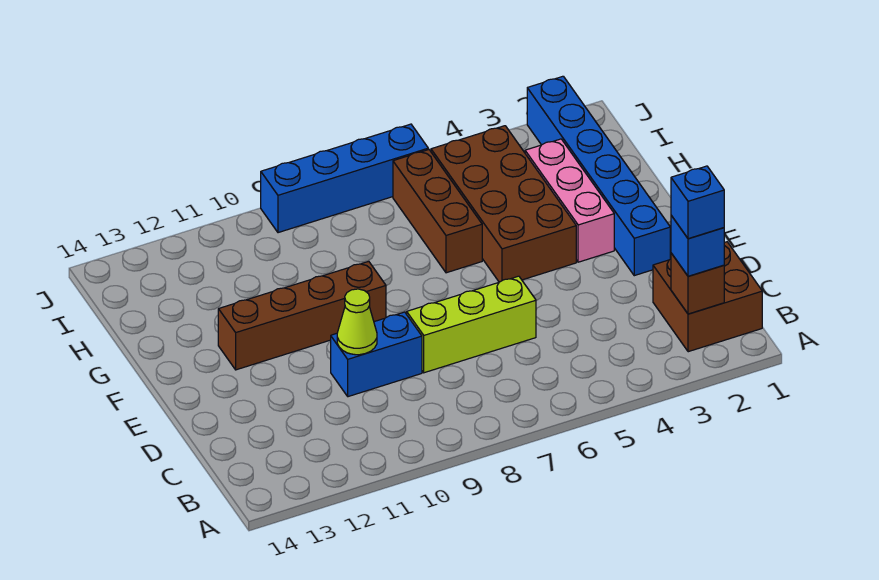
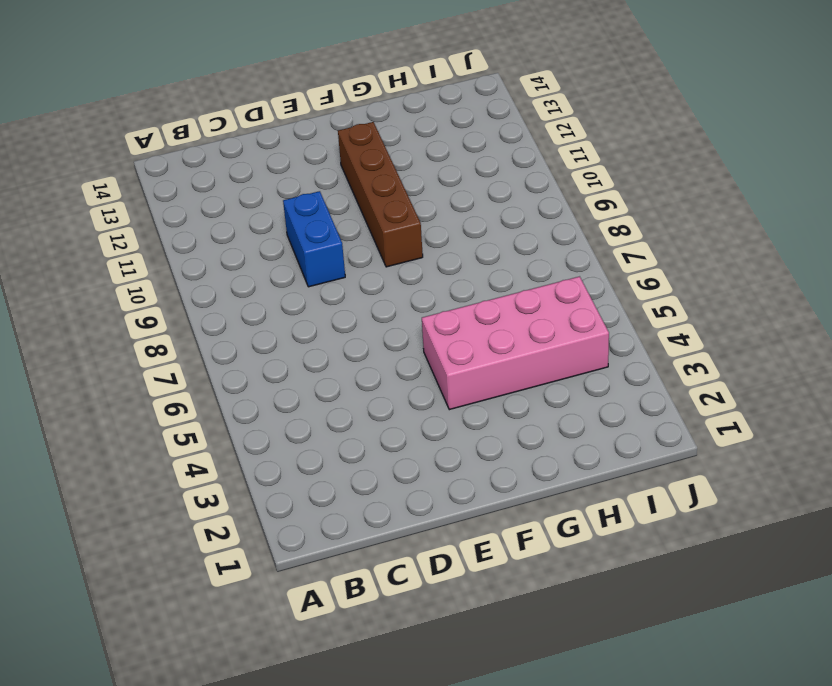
pink brick F4:I5 level 1 -> brown brick F4:I5 level 1
none -> brown brick B1:C2 level 1
none -> lime brick D6:D8 level 1
none -> blue brick E2:J2 level 1

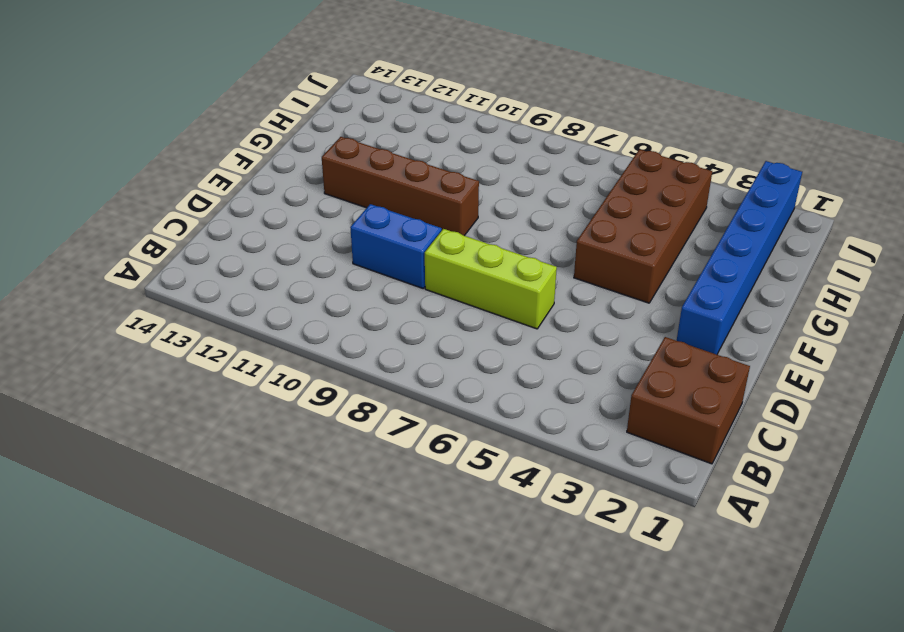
none -> pink brick F3:H3 level 1
none -> brown brick G6:I6 level 1
none -> blue brick J6:J9 level 1

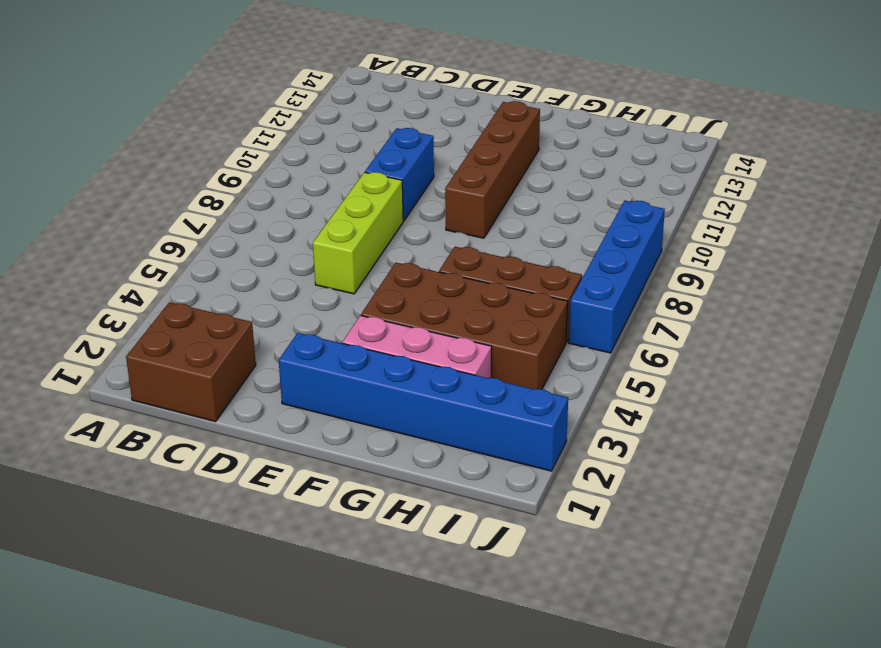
none -> brown brick B2 level 2
none -> lime cone D10 level 2
none -> blue brick B2 level 3

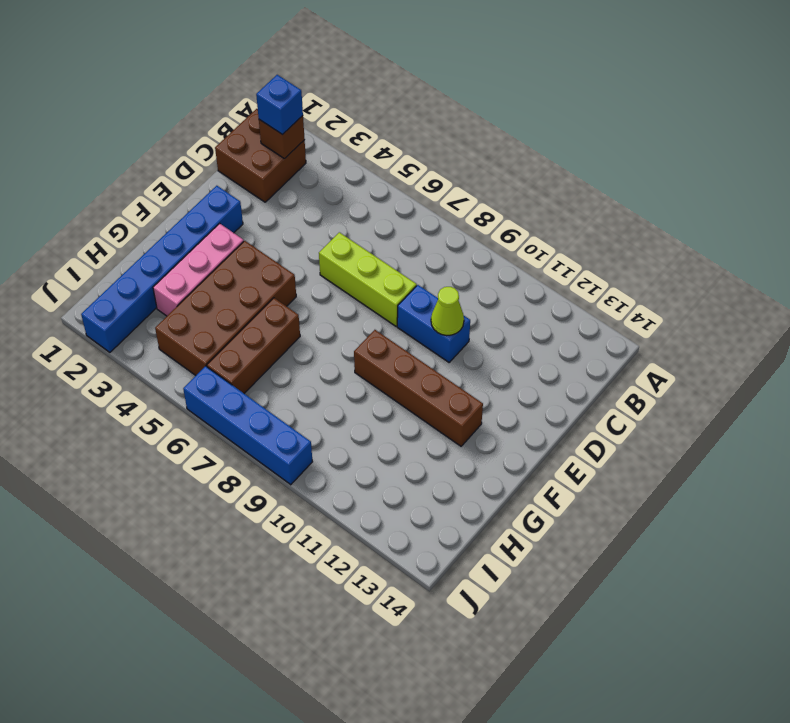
none -> blue brick B2 level 4

